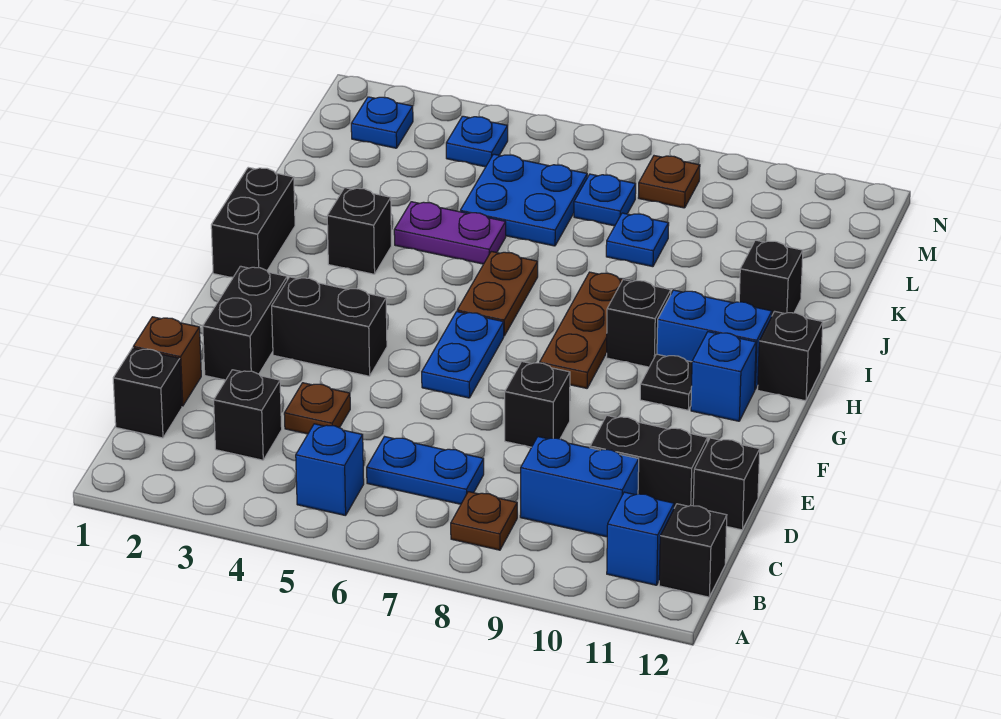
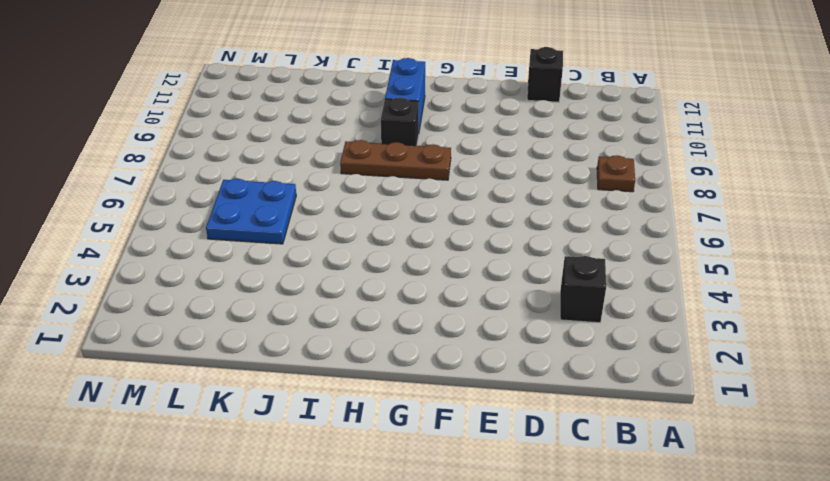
none -> blue brick B5 level 1
none -> blue brick B11 level 1
none -> black brick B12 level 1
none -> black brick C1 level 1

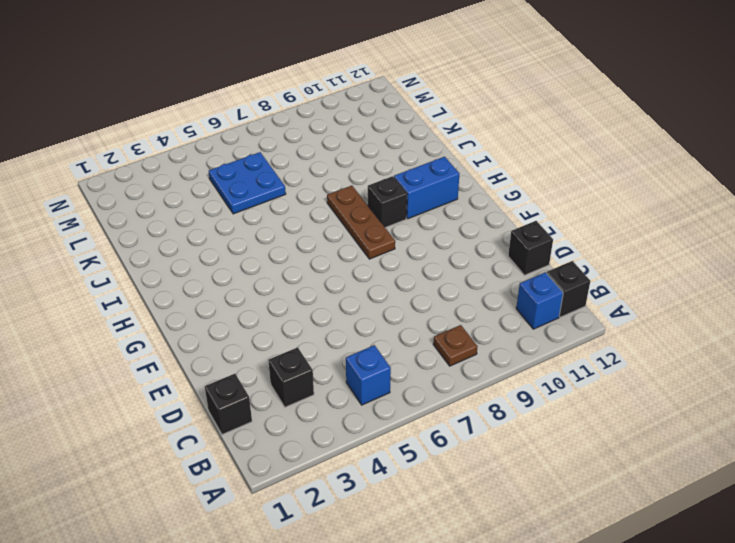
none -> blue plate C6:C7 level 1
none -> blue brick C9:C10 level 1
none -> brown brick D1 level 1
none -> brown plate D4 level 1

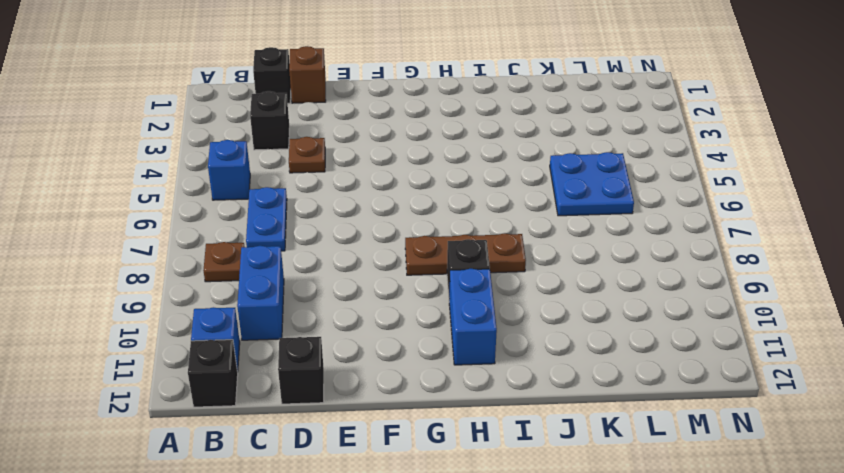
none -> black brick D10:D11 level 1
none -> black brick E2:F2 level 1
none -> black brick E8 level 1
none -> black brick F3:F4 level 1

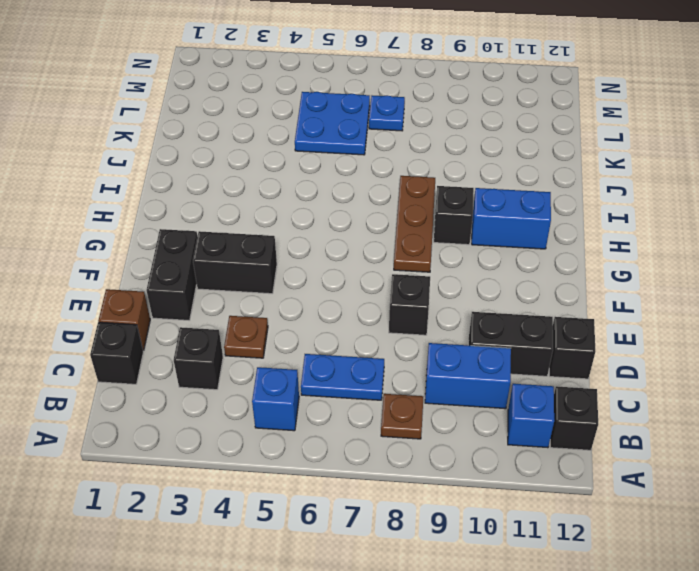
none -> blue plate F6:G6 level 1
none -> black plate G10 level 1
none -> blue brick G11 level 1
none -> black brick H1:I1 level 1

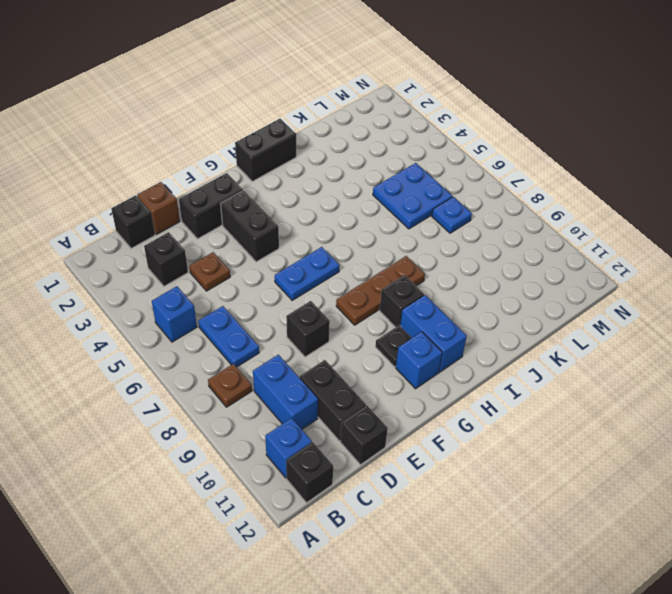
none -> brown plate H6:I6 level 1
none -> black brick H12 level 1
none -> black brick I3 level 1
none -> purple plate J4:J5 level 1

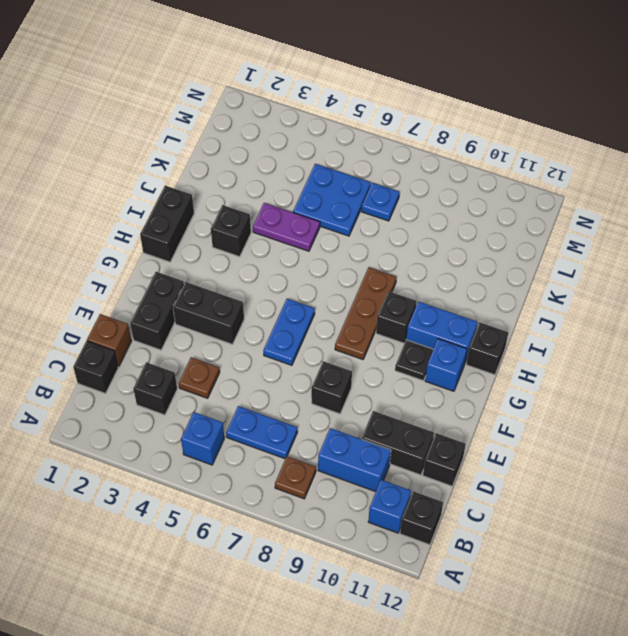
none -> brown plate H6:I6 level 1
none -> black brick J11 level 1
none -> blue plate K8 level 1
none -> blue plate M2 level 1

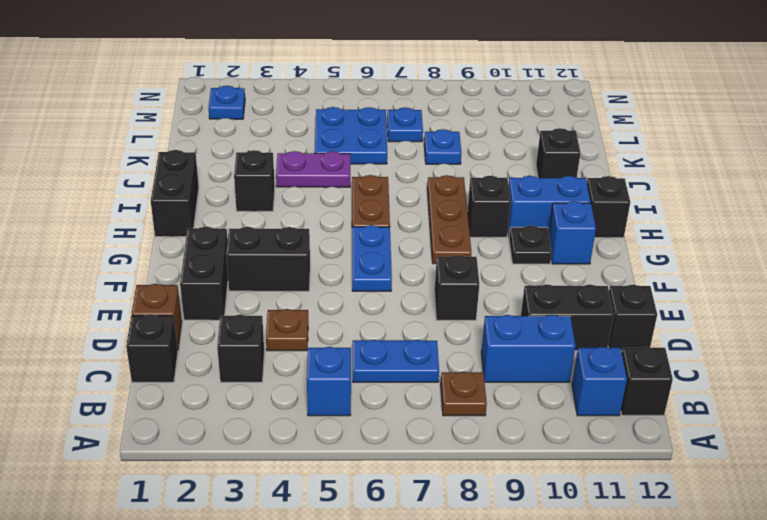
none -> blue plate M4 level 1
none -> brown plate M8 level 1

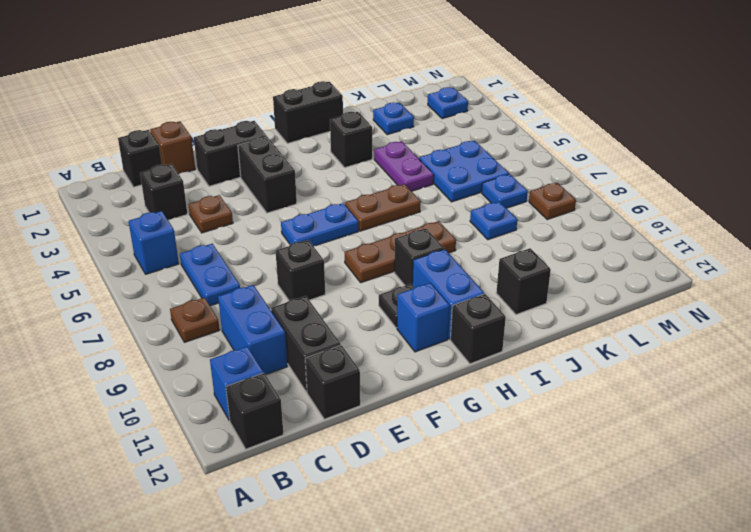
blue plate K2 level 1 -> blue plate M4 level 1

